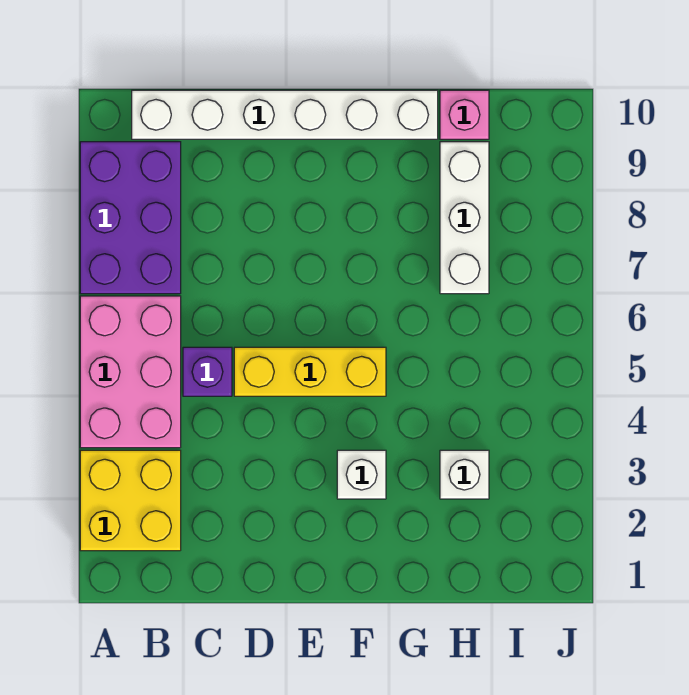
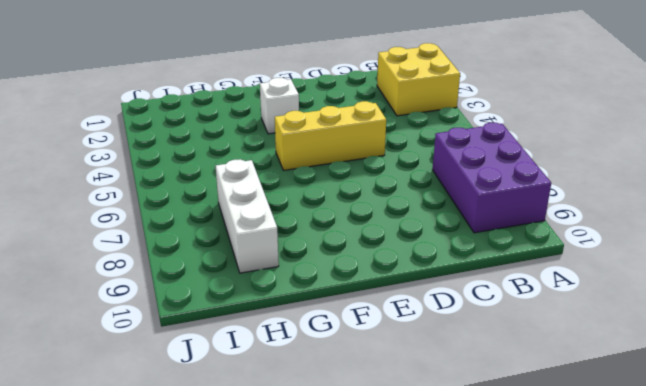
none -> pink brick A4:B6 level 1
none -> white brick B10:G10 level 1

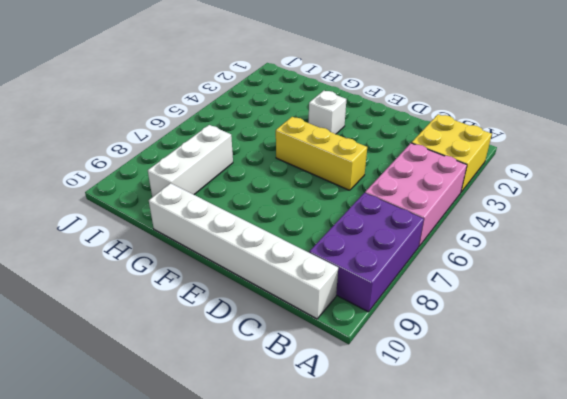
none -> purple brick C5 level 1
none -> white brick H3 level 1

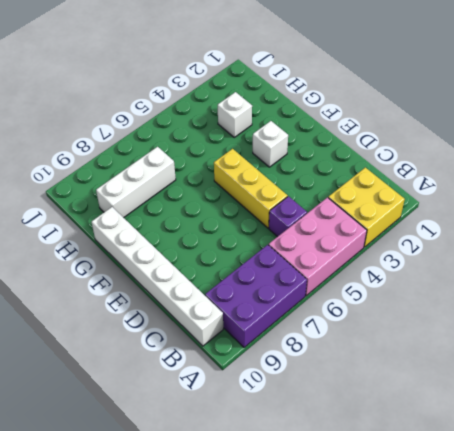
none -> pink brick H10 level 1

